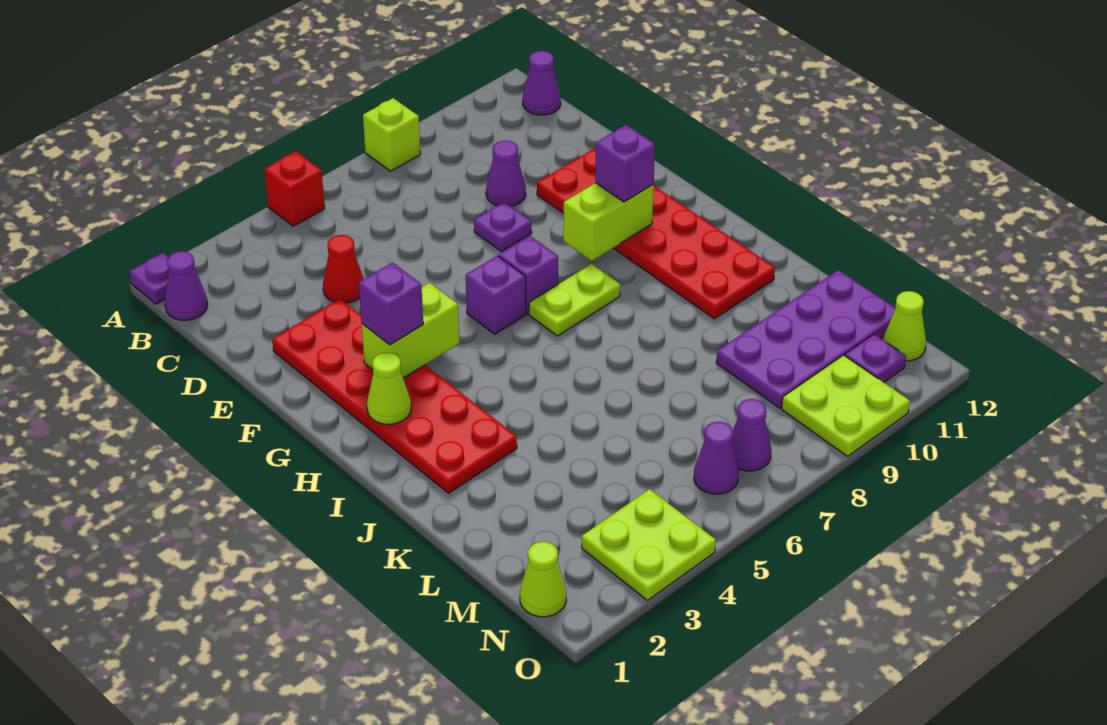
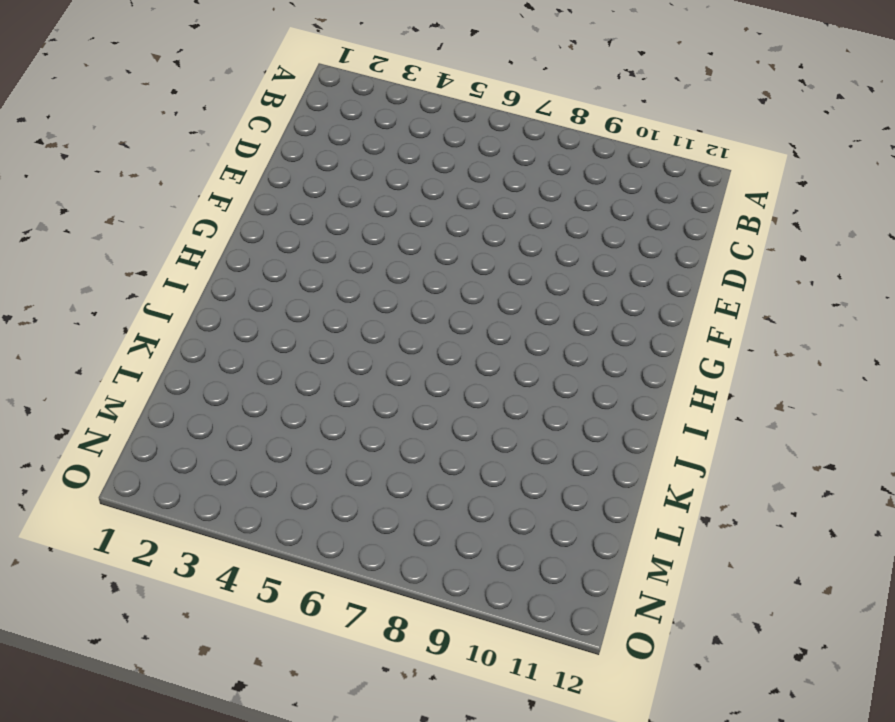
none -> purple plate A1 level 1
none -> red brick A5 level 1
none -> lime brick A8 level 1

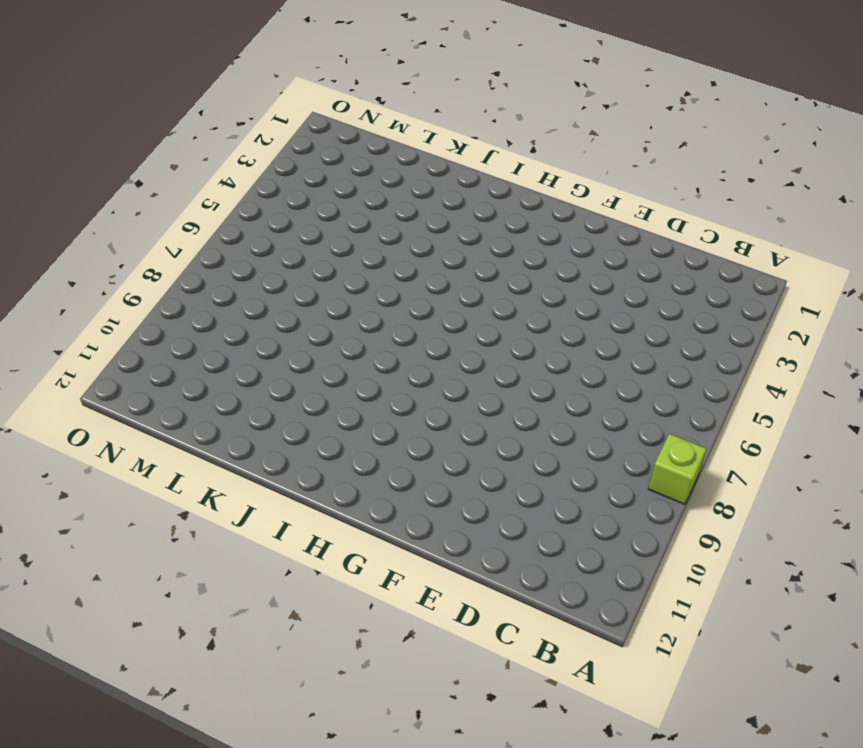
none -> purple plate A1 level 1
none -> red brick A5 level 1
none -> purple cone B1 level 1

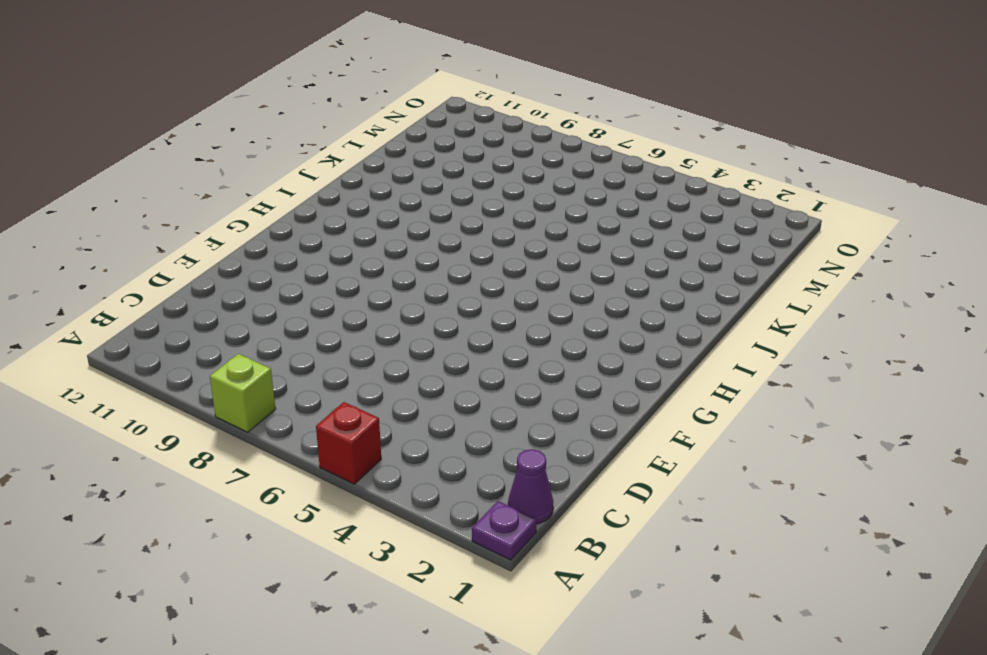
none -> purple cone B12 level 1
none -> red cone D4 level 1
none -> purple cone D9 level 1

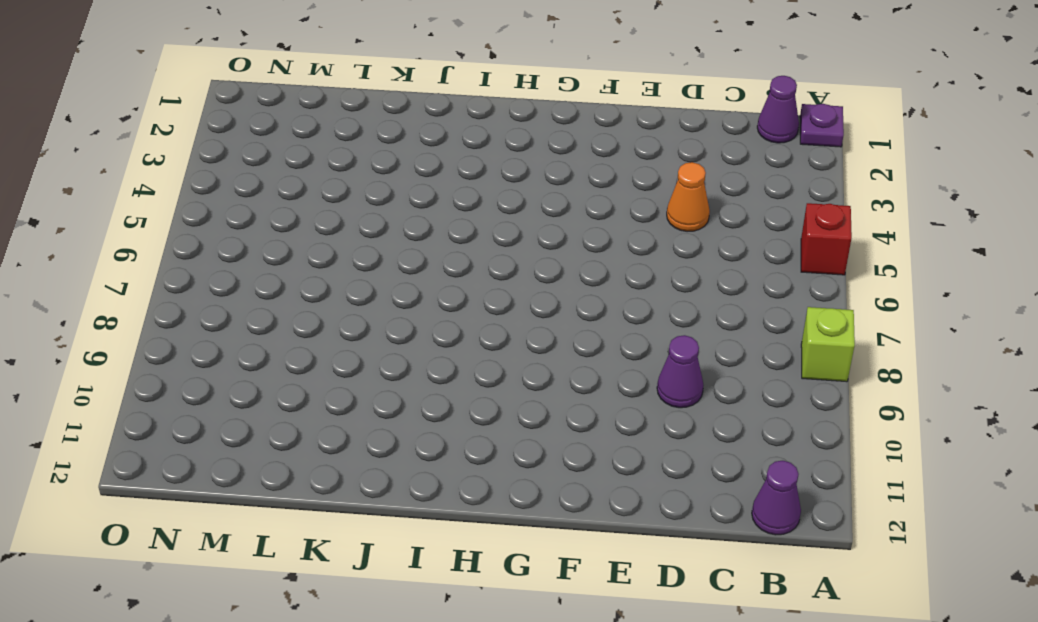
orange cone D4 level 1 -> red cone D4 level 1
none -> red plate E2:J3 level 1
none -> purple plate E8 level 1
none -> red plate E10:J11 level 1

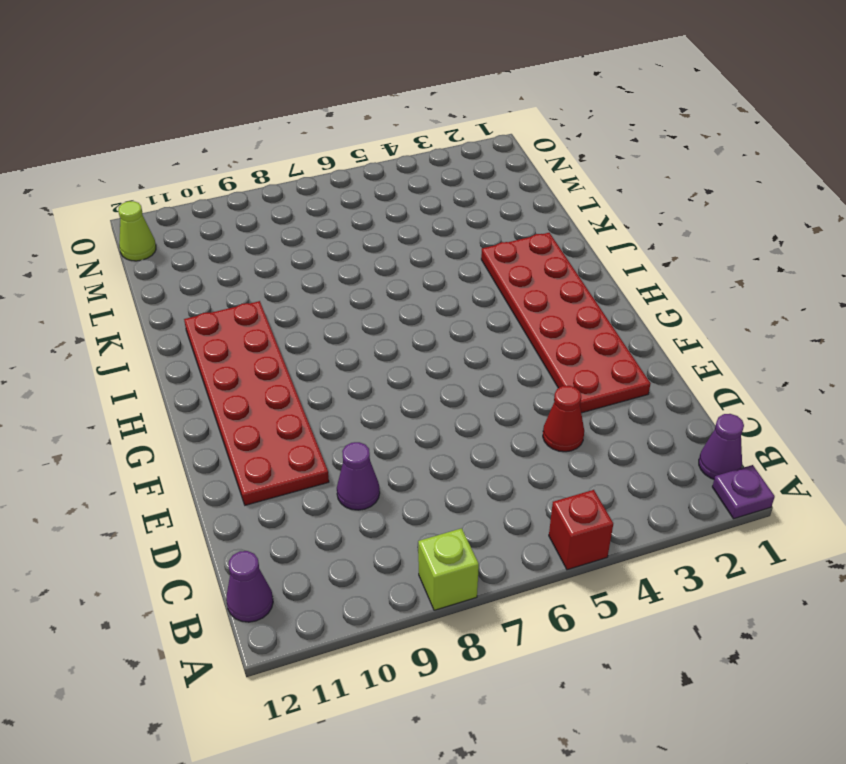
none -> purple plate E8 level 1
none -> purple brick G6 level 1
none -> purple brick G7 level 1

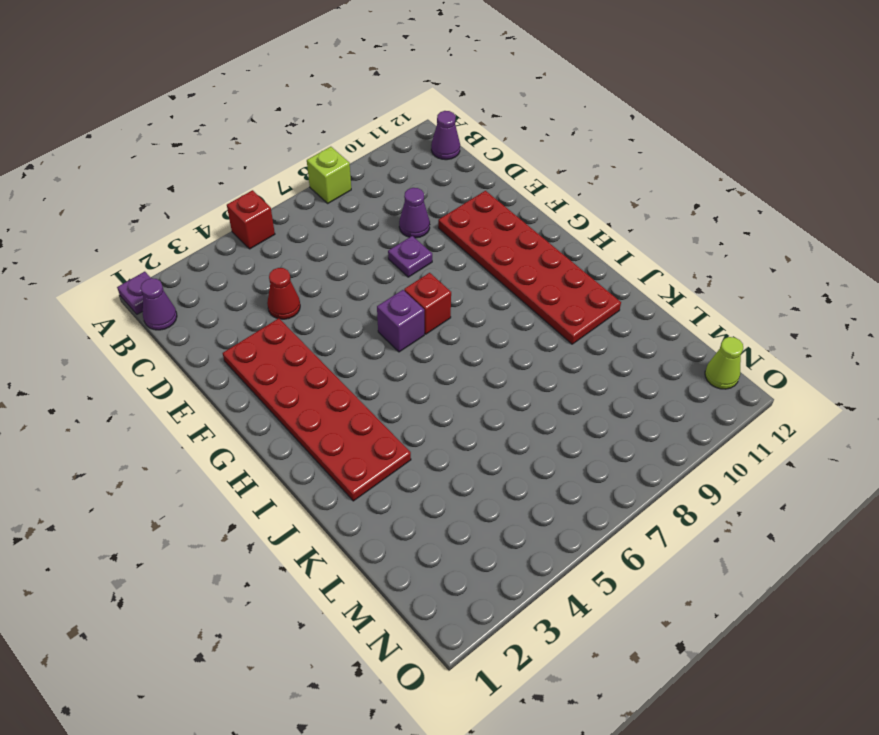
red brick G7 level 1 -> purple brick G7 level 1
none -> lime plate H7:H8 level 1
none -> purple plate L9:M12 level 1
none -> lime cone N1 level 1

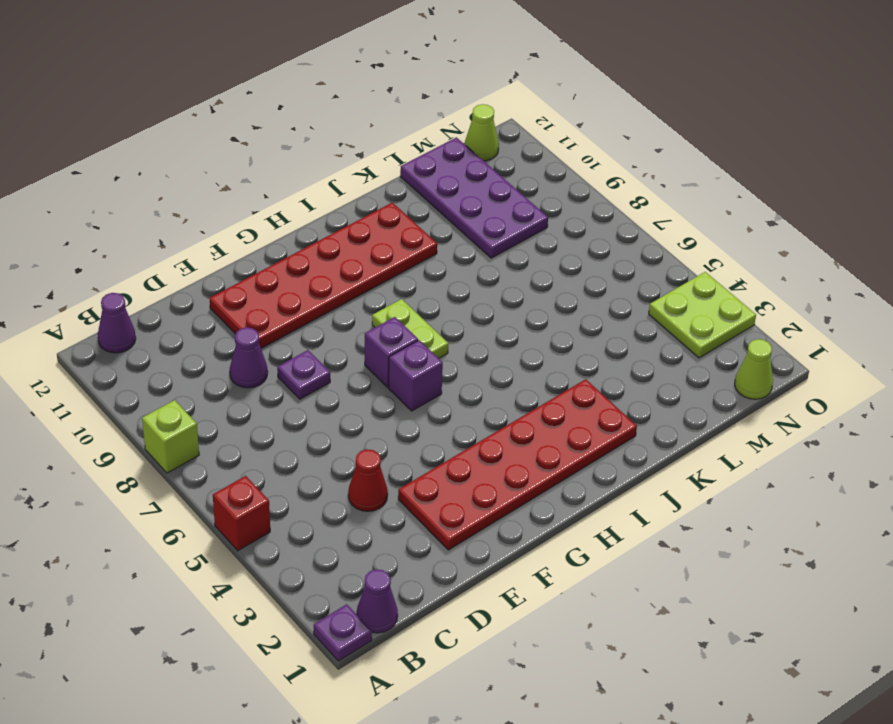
none -> purple cone N6 level 1
none -> purple cone N7 level 1
none -> lime plate N9:O10 level 1

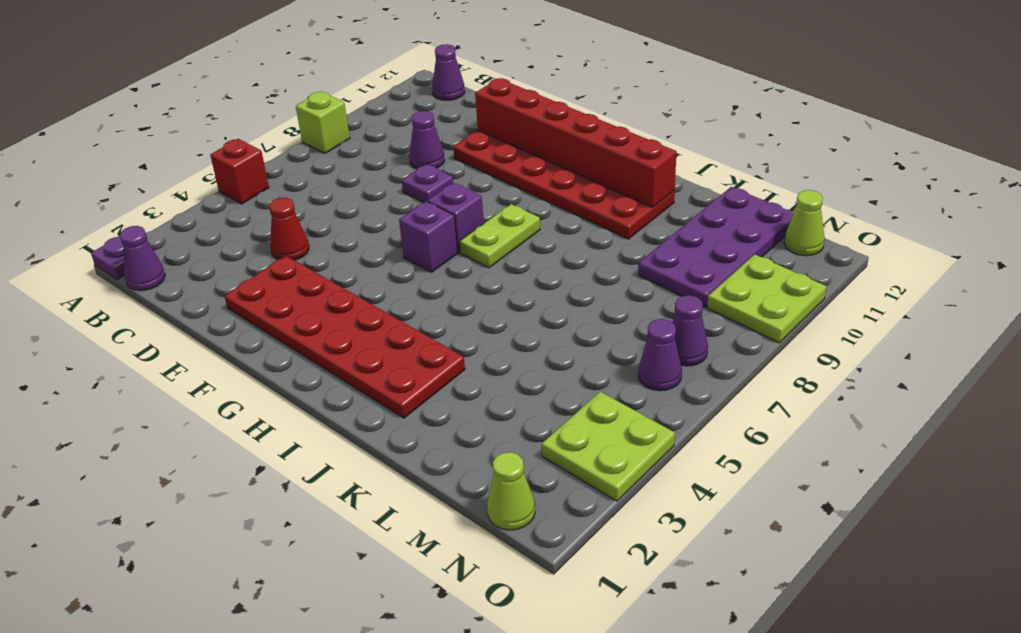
red brick E11:J11 level 2 -> none
none -> purple plate N11 level 1
none -> lime brick G3:G4 level 2
none -> lime brick G9:G10 level 2

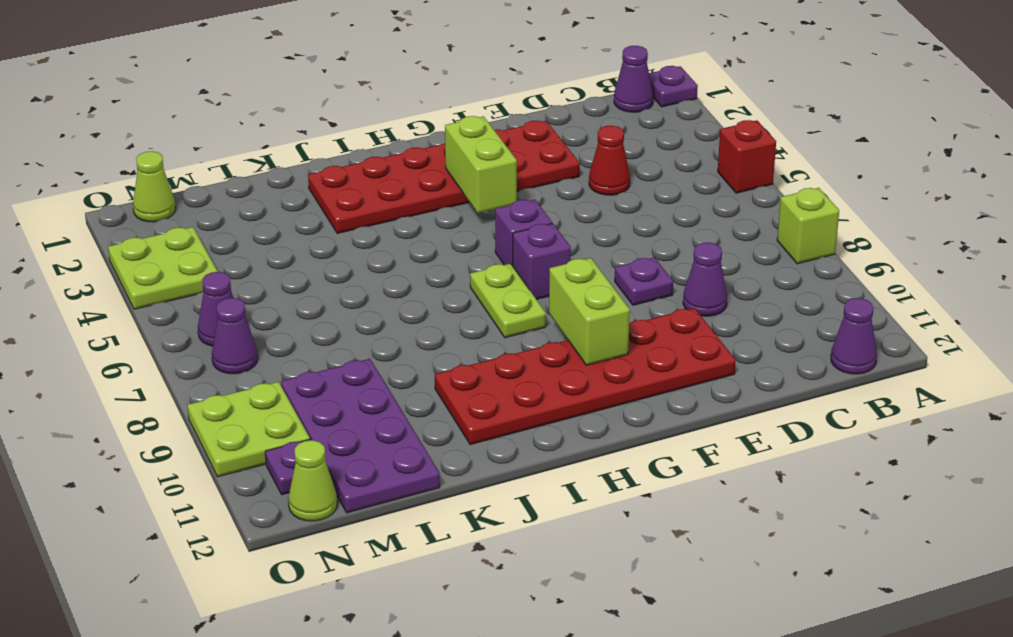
none -> lime cone H2 level 2
none -> purple brick G3 level 3
none -> purple brick G10 level 3

